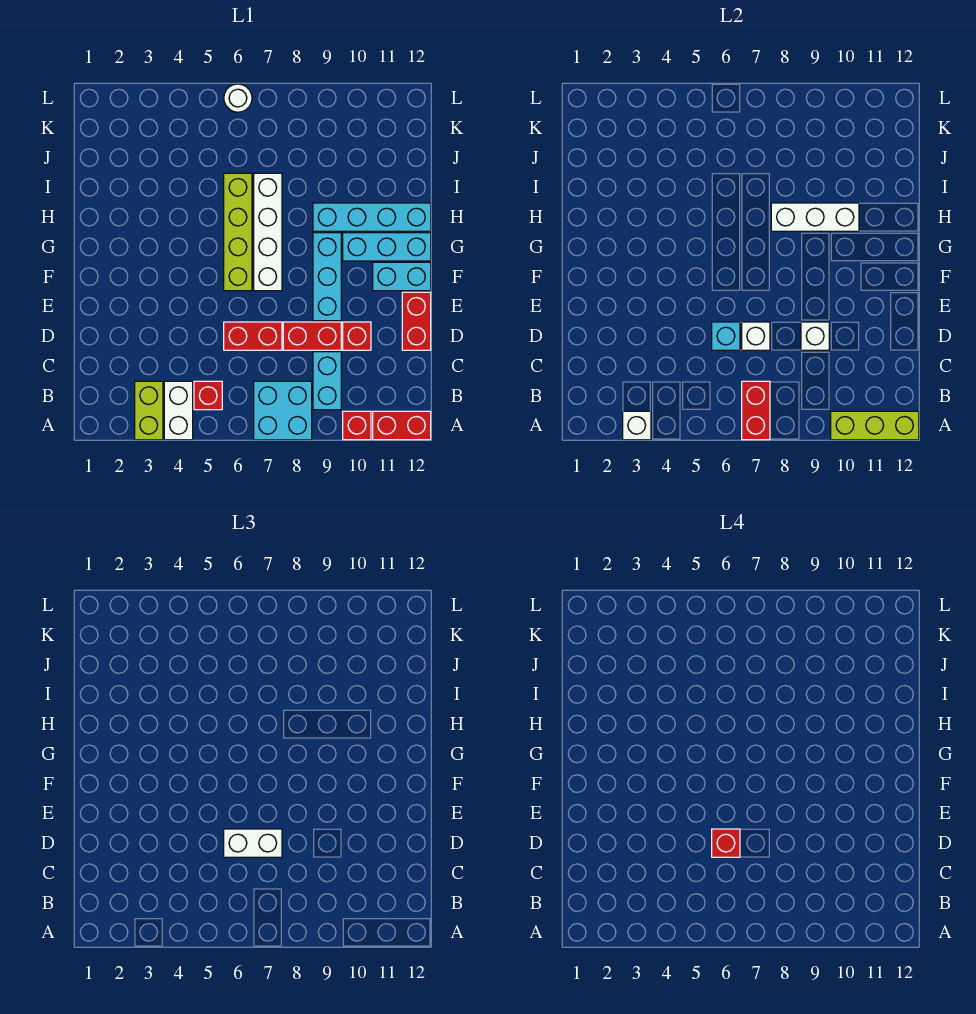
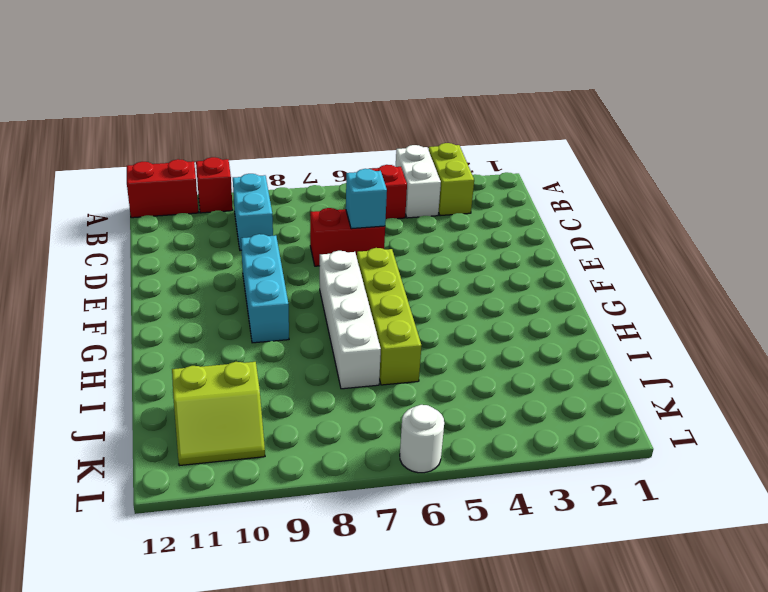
lime slope J10:K11 level 1 top J -> none
none -> cyan brick A7:B8 level 1
none -> red brick D8:D9 level 1
none -> red brick D10 level 1

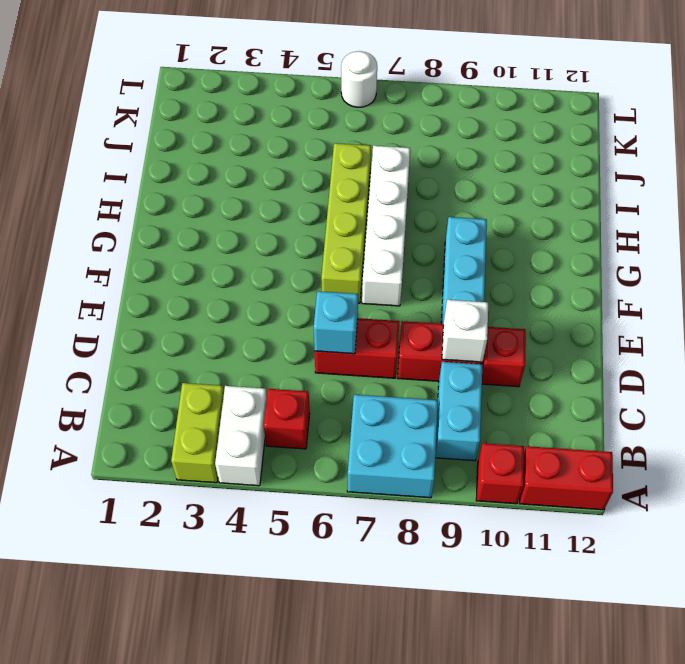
none -> red brick D12:E12 level 1
none -> cyan brick F11:F12 level 1
none -> cyan brick G10:G12 level 1

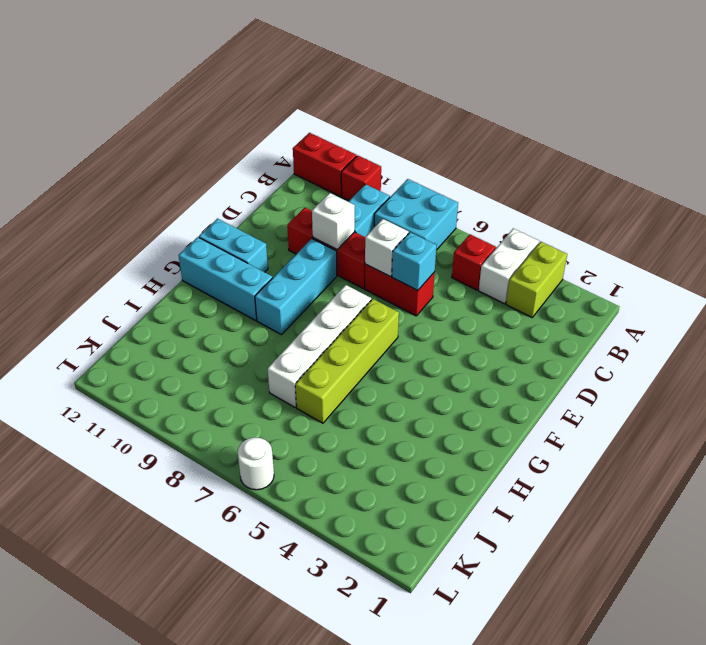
none -> red brick D12:E12 level 1
none -> cyan brick H9:H12 level 1
none -> white brick A3 level 2

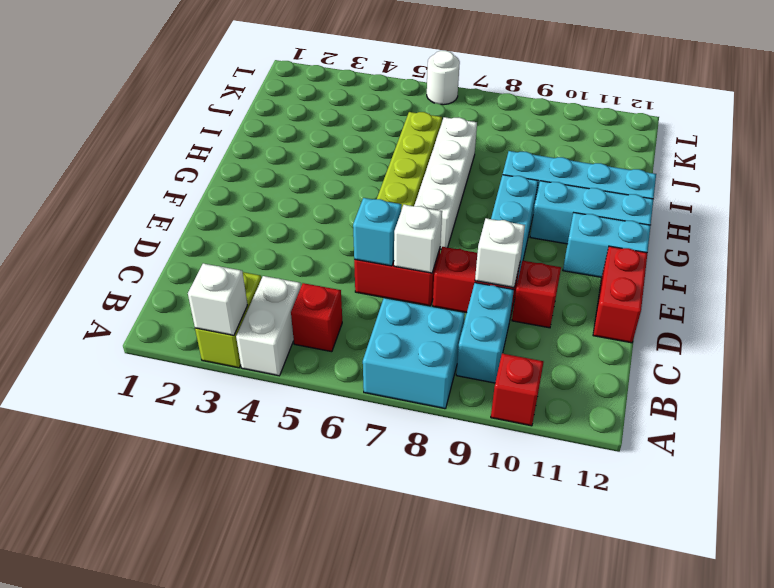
none -> red brick A11:A12 level 1
none -> red brick A7:B7 level 2
none -> lime brick A10:A12 level 2

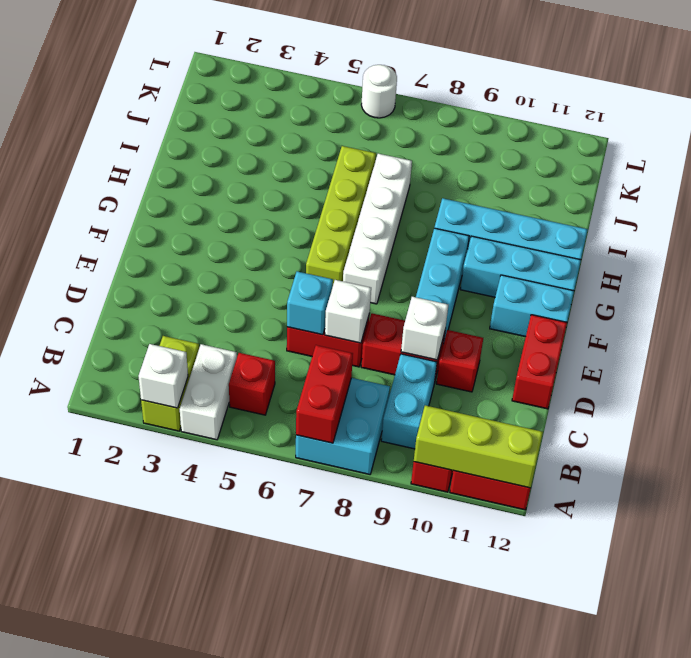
none -> white brick H8:H10 level 2
none -> white brick D6:D7 level 3
none -> red brick D6 level 4

